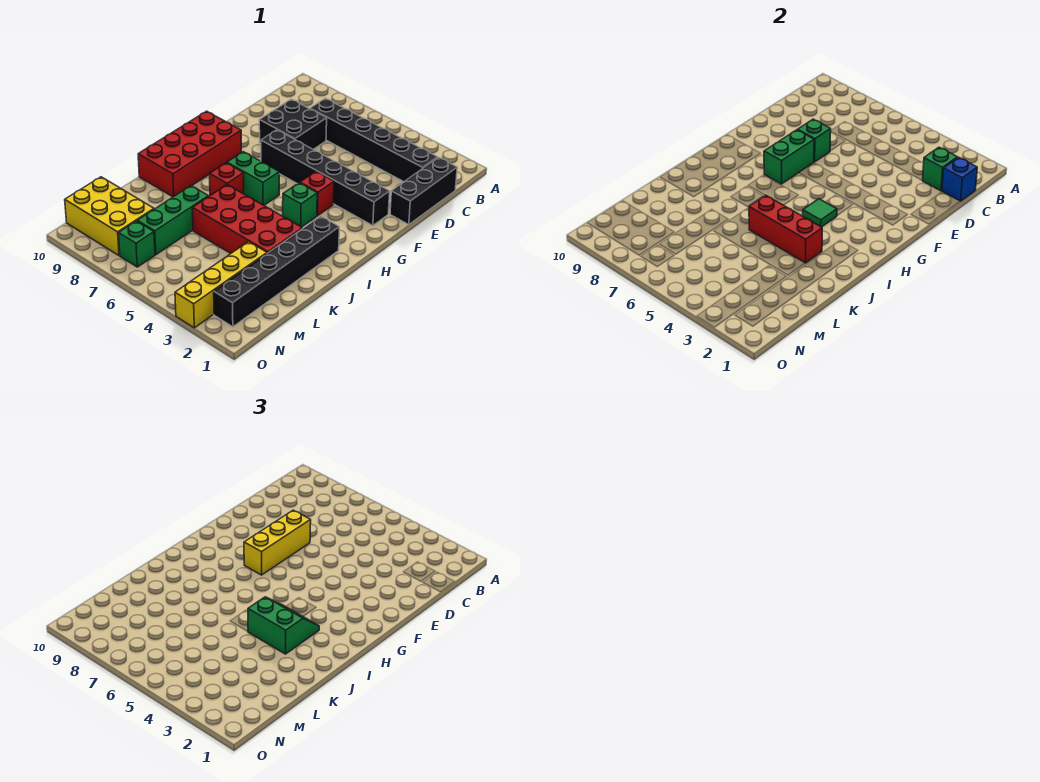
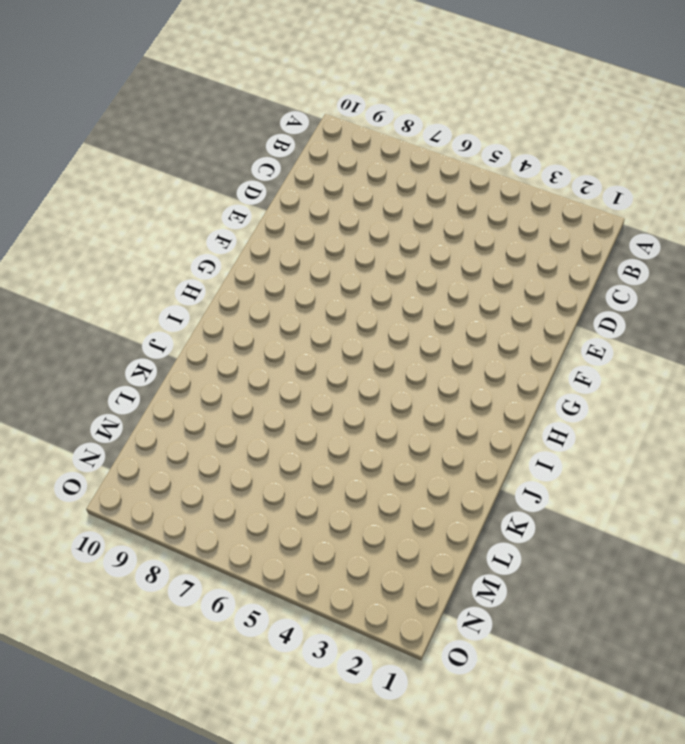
none -> black brick C1:E1 level 1
none -> black brick C2:C7 level 1
none -> black brick D7:E8 level 1

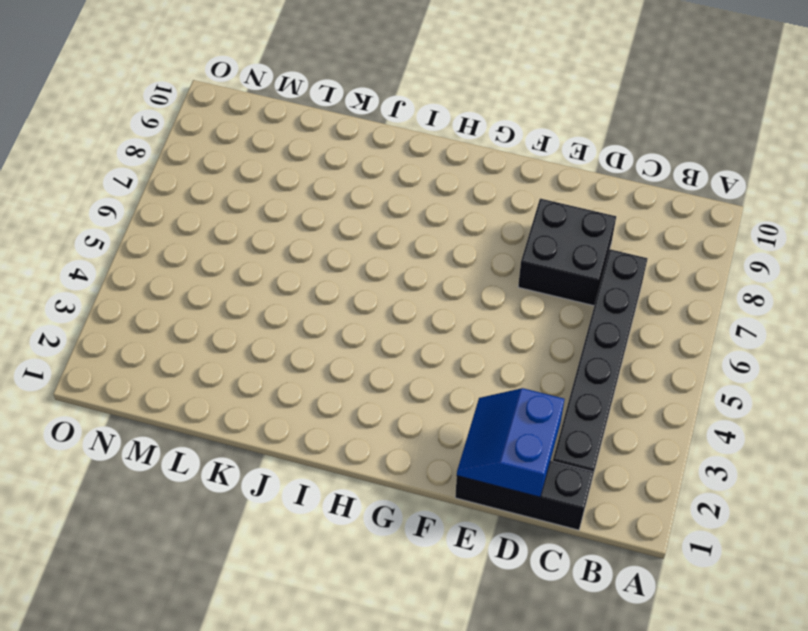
blue slope D1:E2 level 2 top D -> none
none -> black brick F2:F7 level 1
none -> red brick G4 level 1
none -> red brick G9:J10 level 1

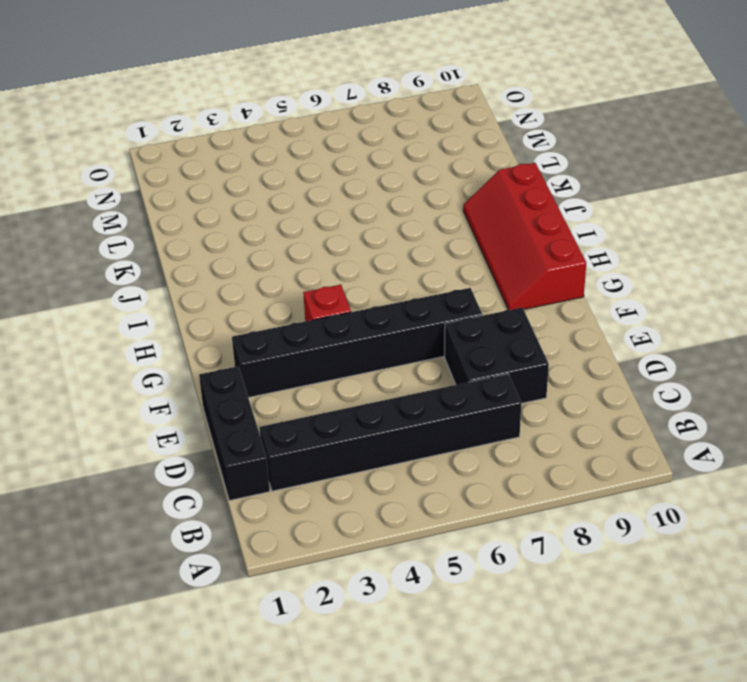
red slope G9:J10 level 1 top 10 -> red brick G9:J10 level 1
none -> green brick H4 level 1
none -> green brick H6:H7 level 1
none -> black brick I2:N2 level 1

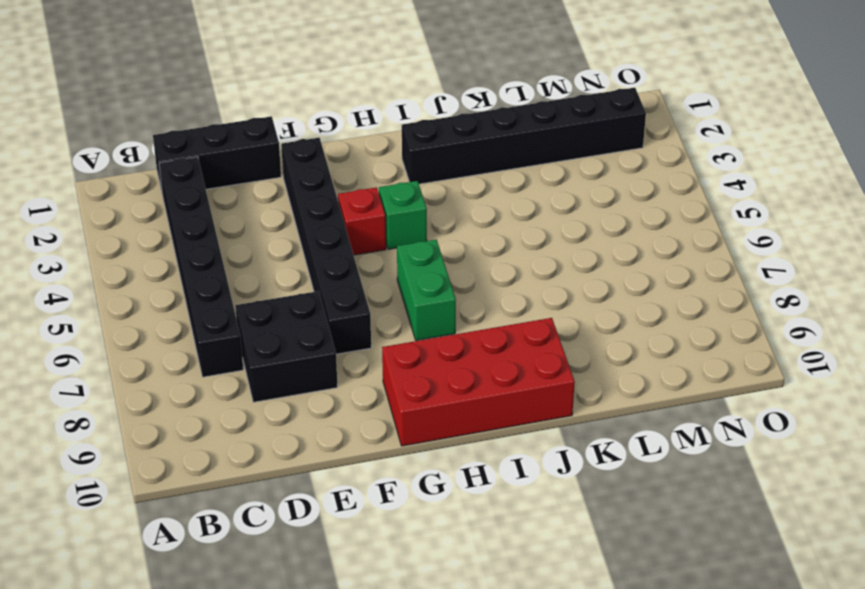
none -> red brick I7 level 1
none -> red brick J3:K6 level 1
none -> green brick K7:M7 level 1

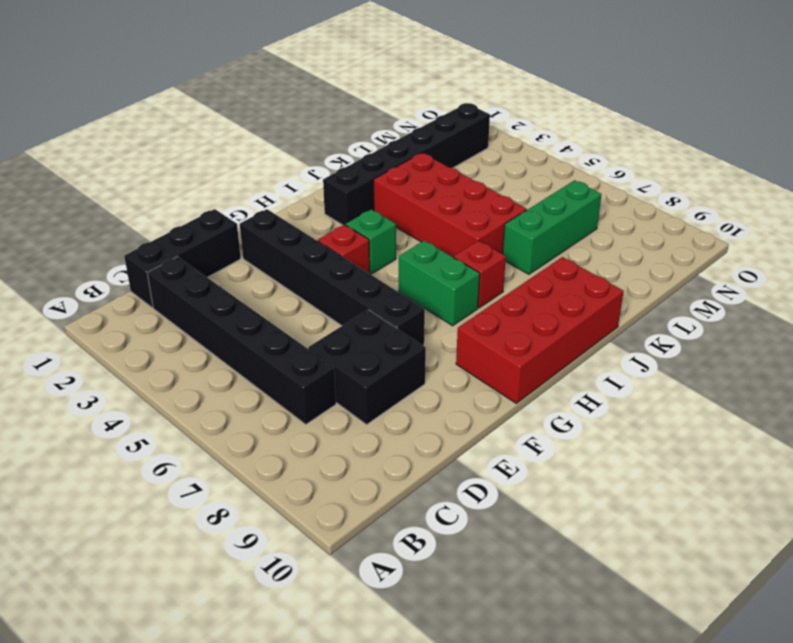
none -> yellow brick L3:O3 level 1
none -> yellow brick M8:N10 level 1
none -> green brick N7 level 1

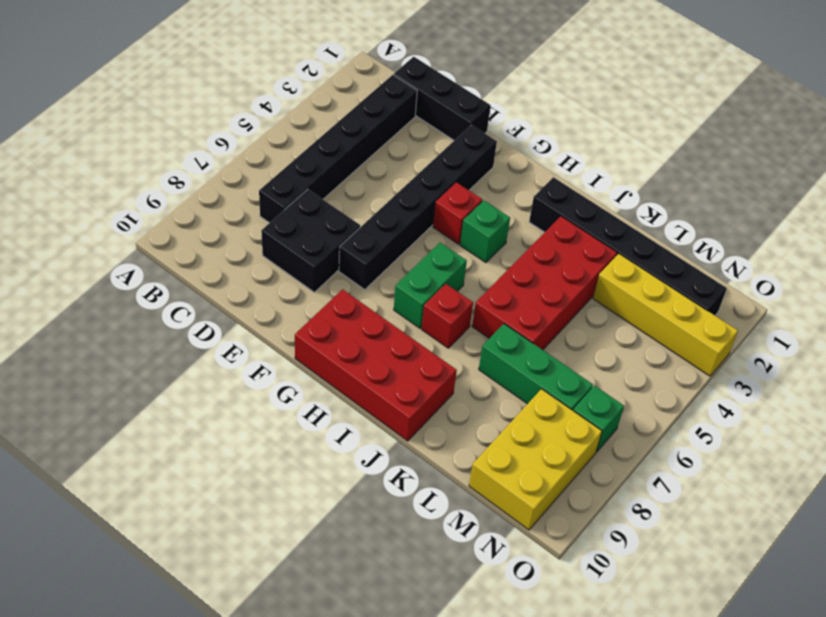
none -> blue brick C1 level 2
none -> green brick C2 level 2
none -> green brick E7 level 2

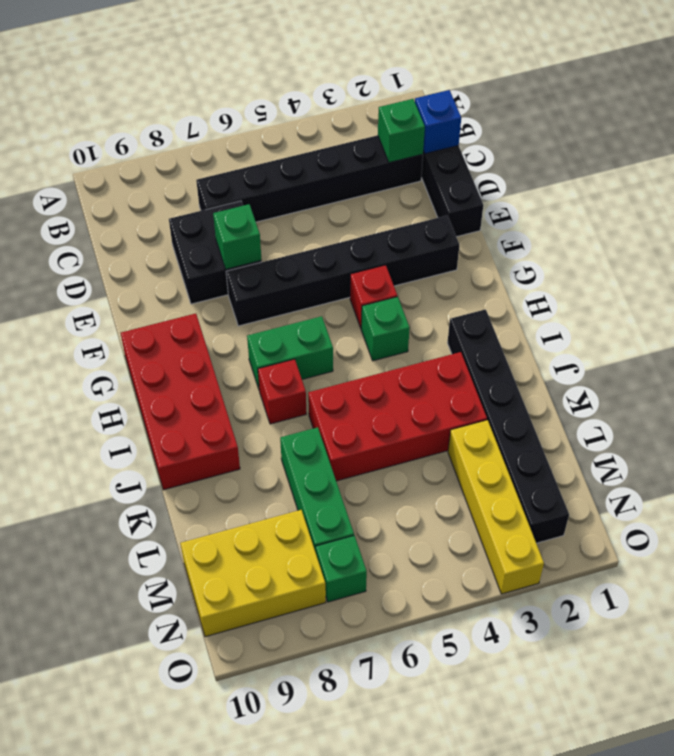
none -> green brick F7:G7 level 2
none -> green tile H4 level 2
none -> red brick J3:J5 level 2

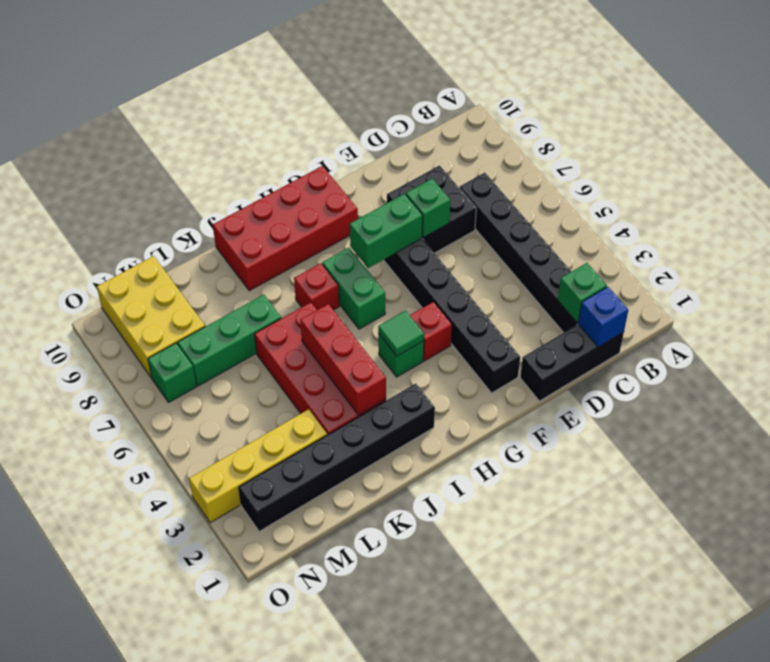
none -> yellow brick E7:G7 level 3
none -> green slope I3:J4 level 3 top J

